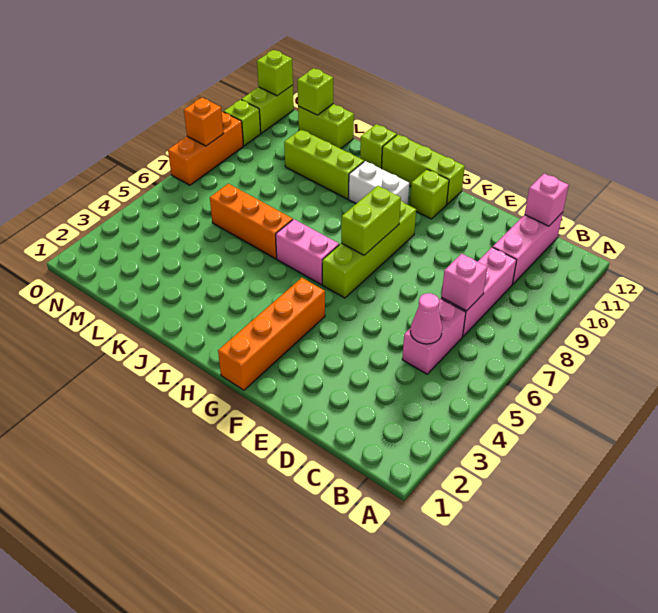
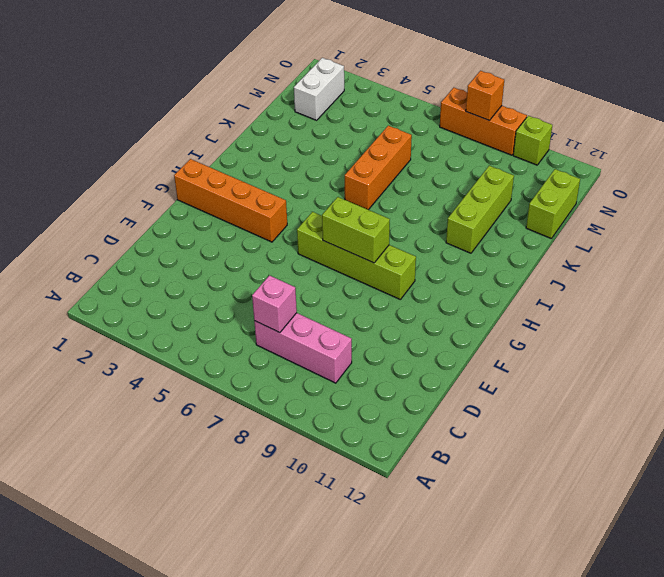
white brick M2:N2 level 1 -> white brick H10:I10 level 1
none -> pink brick C5:C6 level 1
none -> pink brick C10:C12 level 1
none -> lime brick G11 level 1

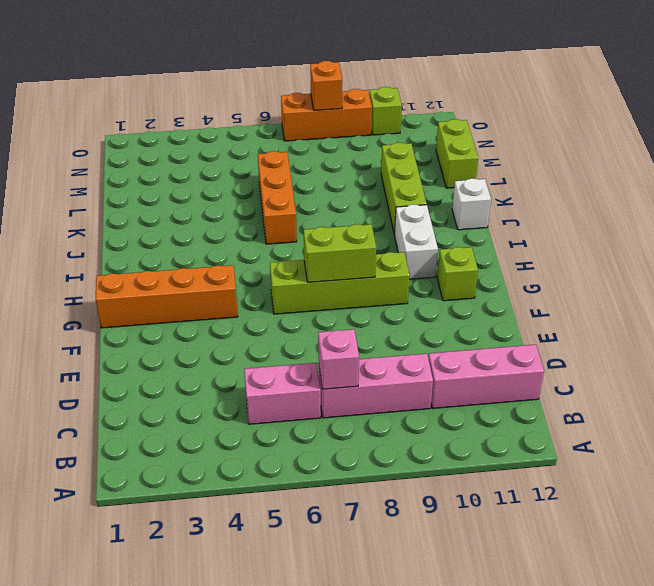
white brick J12 level 1 -> lime brick J12 level 1
none -> lime brick G12:I12 level 1
none -> pink brick H6:I6 level 1
none -> lime brick O11:O12 level 1

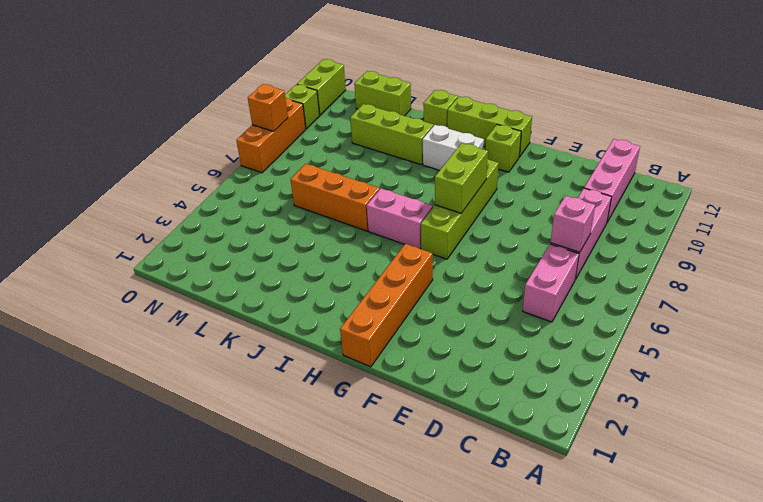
none -> pink cone C5 level 2
none -> pink brick C12 level 2
none -> lime brick M12 level 2

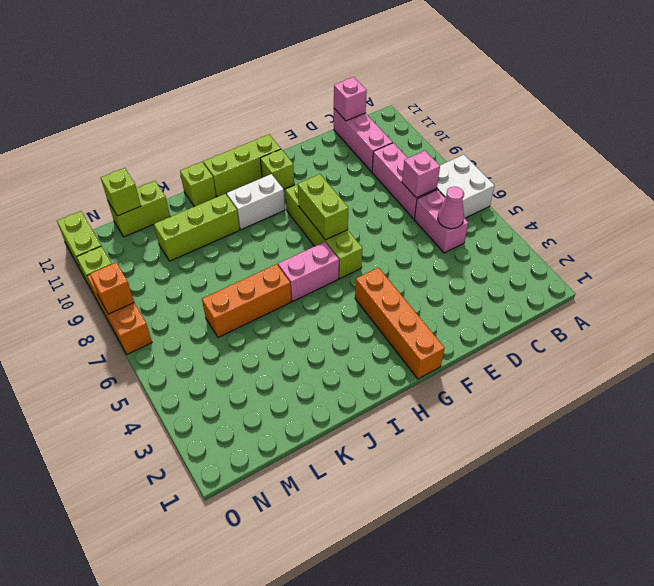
white brick A6:B7 level 1 -> none
none -> lime brick O12 level 2

